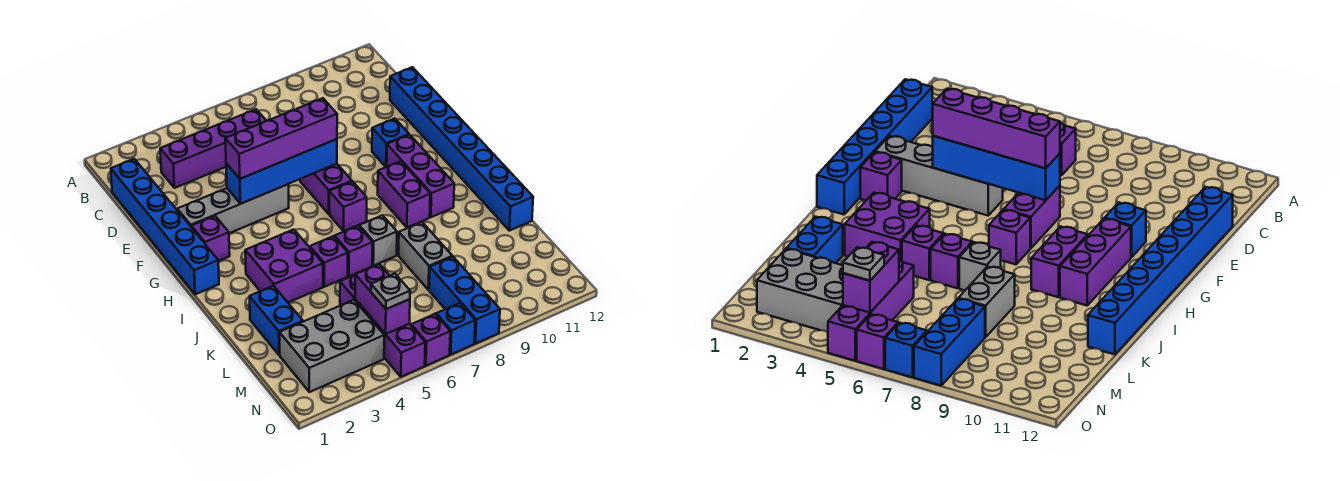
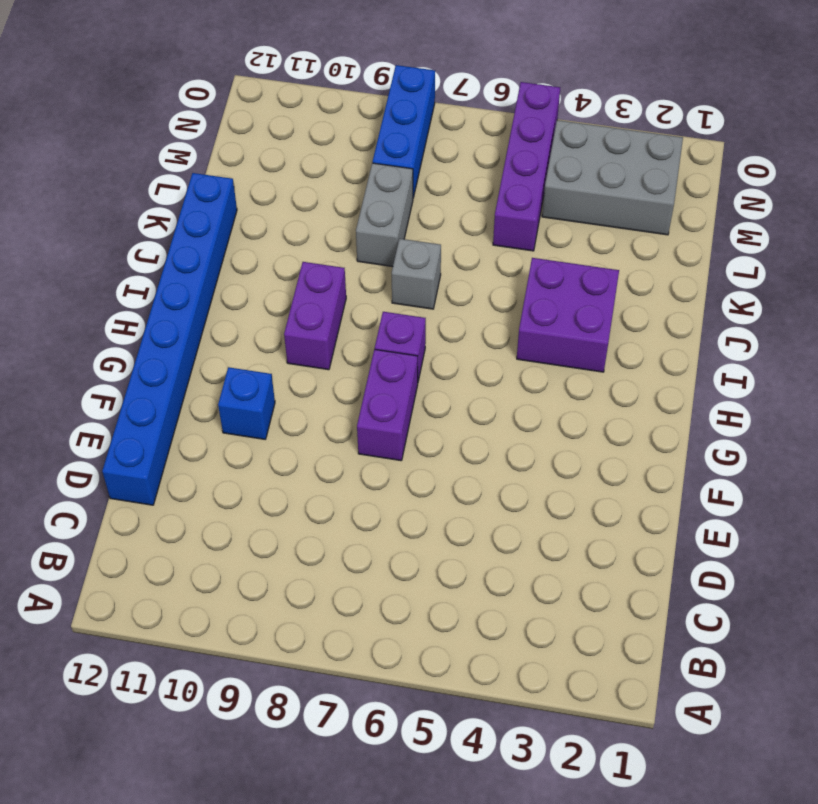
none -> blue brick C1:H1 level 1
none -> purple brick C3:C6 level 1
none -> grey brick F2:F5 level 1

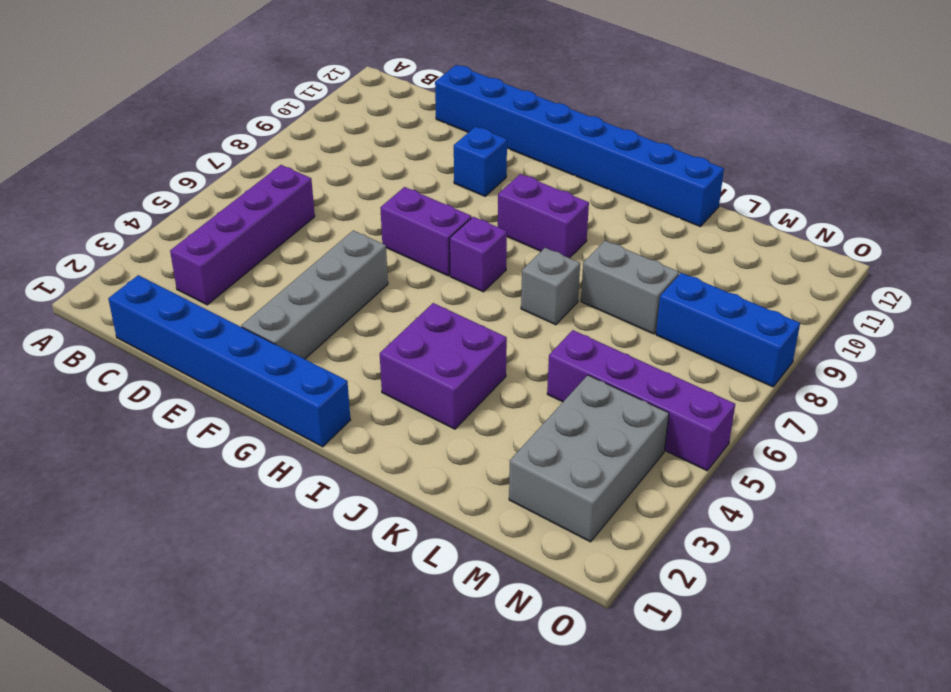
none -> purple brick G2 level 1
none -> purple brick G10:I10 level 1
none -> purple brick J5 level 1

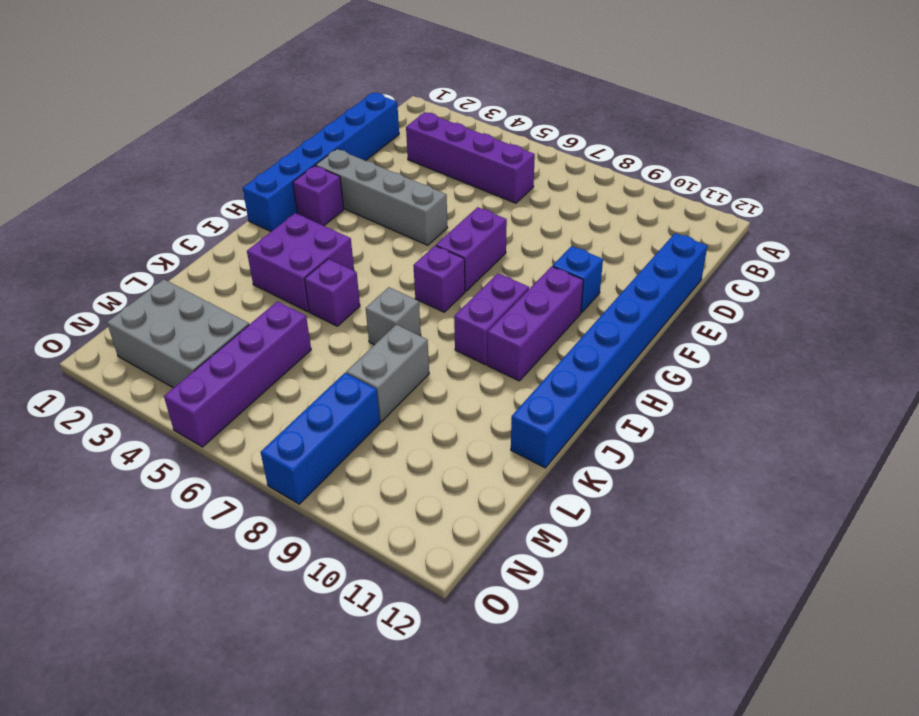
none -> purple brick J6 level 1
none -> blue brick K2:L2 level 1
none -> purple brick O6 level 1

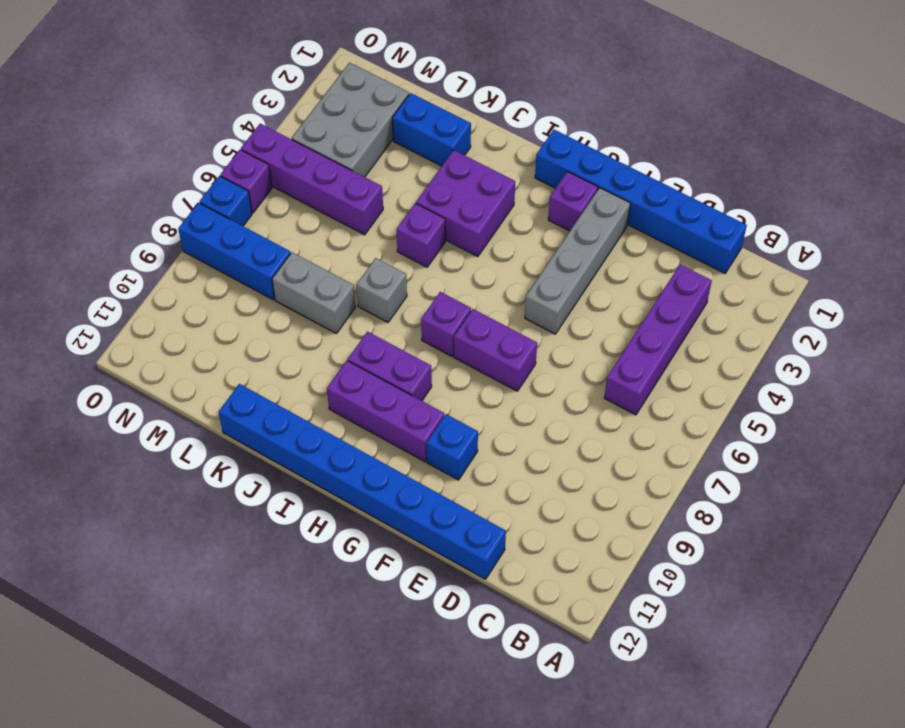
none -> purple brick J6 level 1
none -> blue brick F4:F7 level 2
none -> purple brick M5:N5 level 2

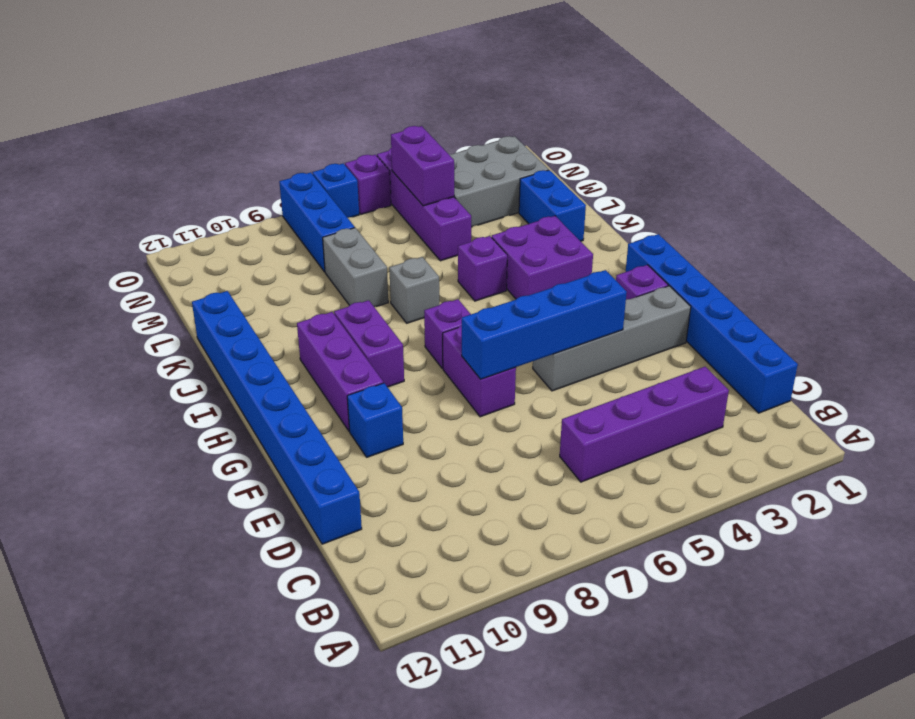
none -> purple brick J6 level 1
none -> purple brick F4:F7 level 3
none -> grey plate N5 level 3

